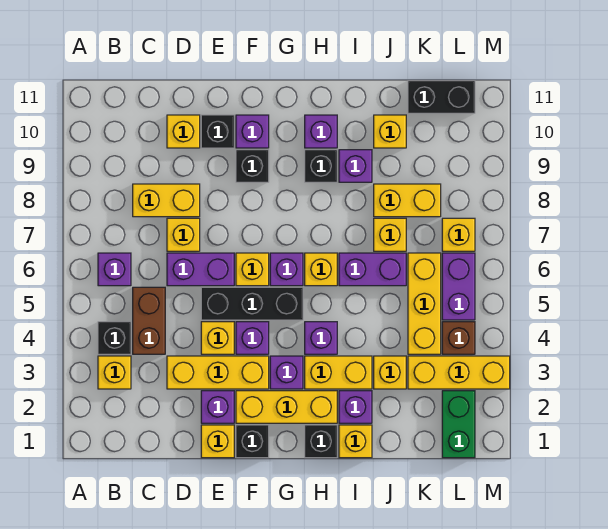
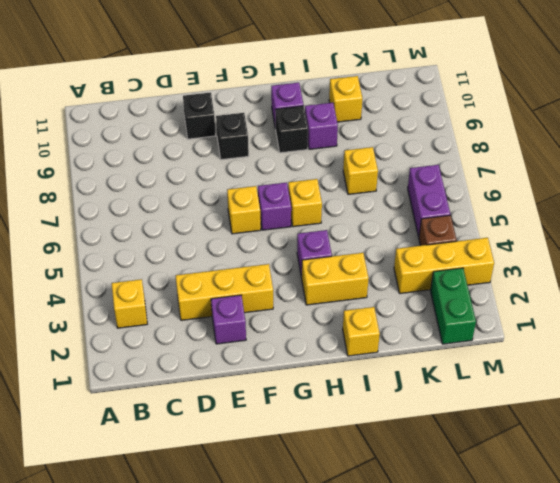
none -> black brick B4 level 1
none -> purple brick B6 level 1
none -> brown brick C4:C5 level 1
none -> yellow brick C8:D8 level 1

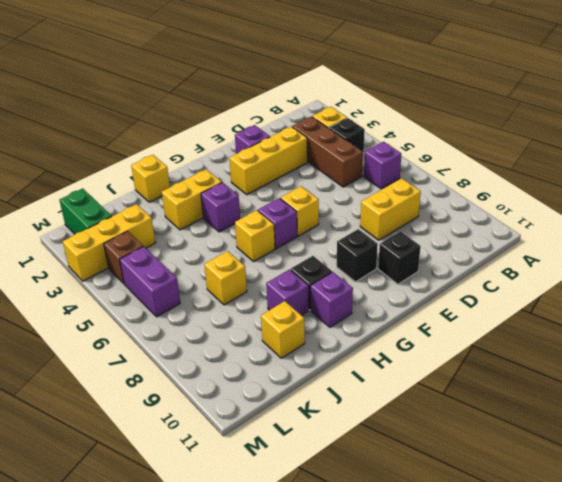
brown brick C3:C5 level 1 -> brown brick C4:C5 level 1
none -> purple brick D6:E6 level 1
none -> yellow brick D7 level 1
none -> yellow brick D10 level 1
none -> yellow brick E1 level 1

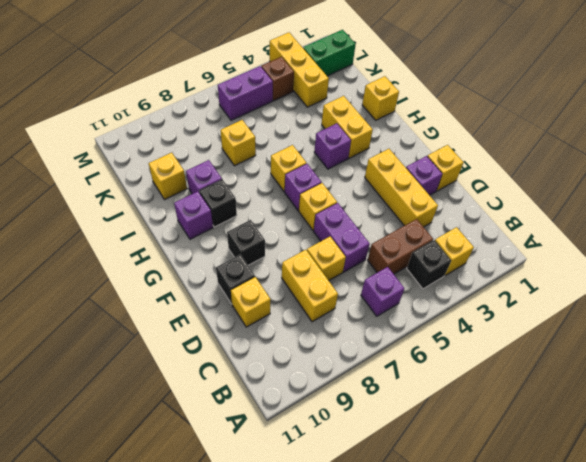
none -> yellow brick E4 level 1
none -> black brick E5:G5 level 1
none -> black brick F1 level 1
none -> yellow brick F2:H2 level 1

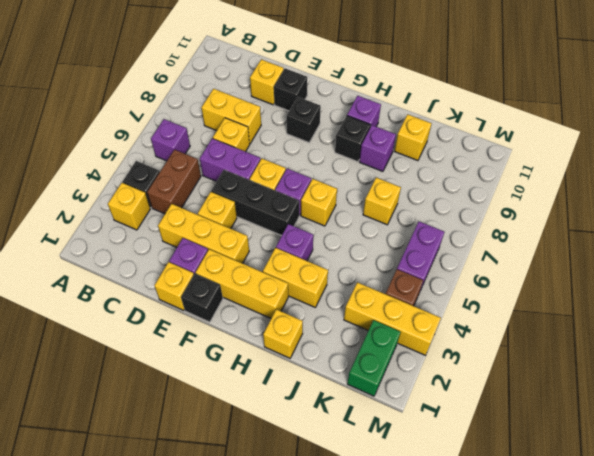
none -> purple brick F4 level 1
none -> purple brick F10 level 1
none -> purple brick G3 level 1
none -> black brick H1 level 1

